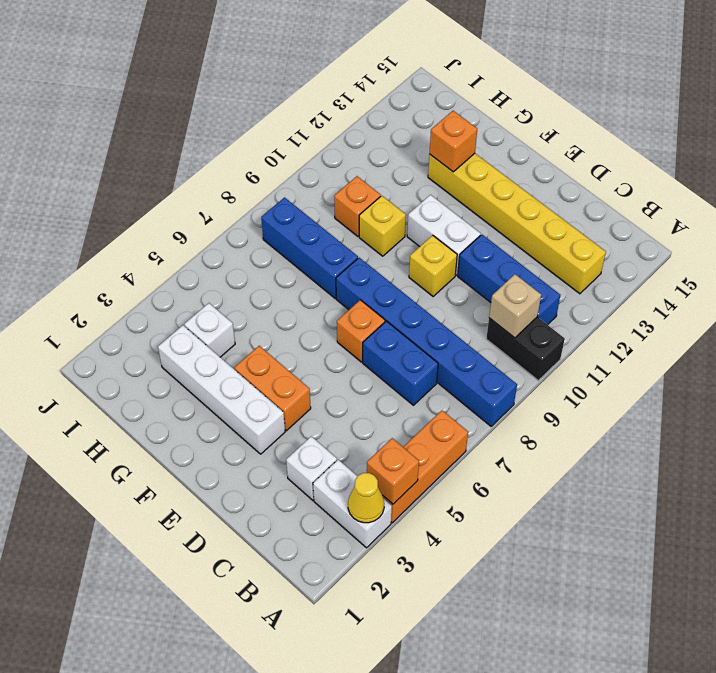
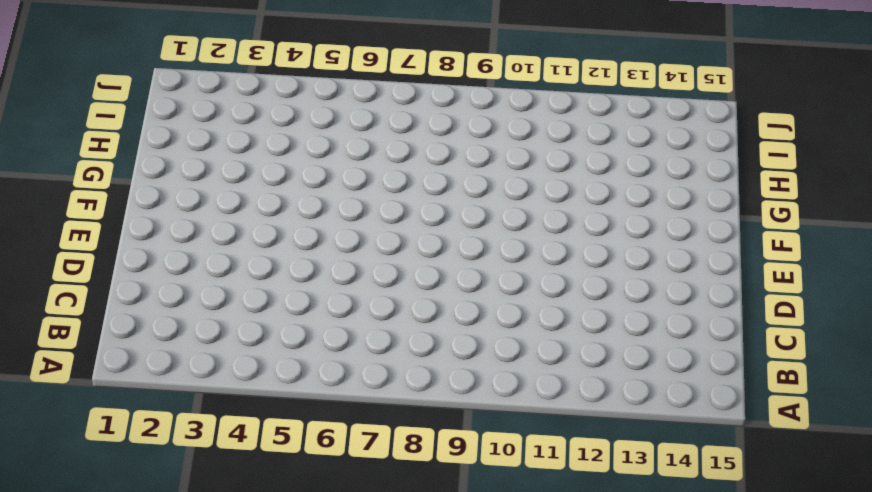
none -> white brick A3:B3 level 1
none -> orange brick A4:A6 level 1
none -> blue brick A8:F8 level 1

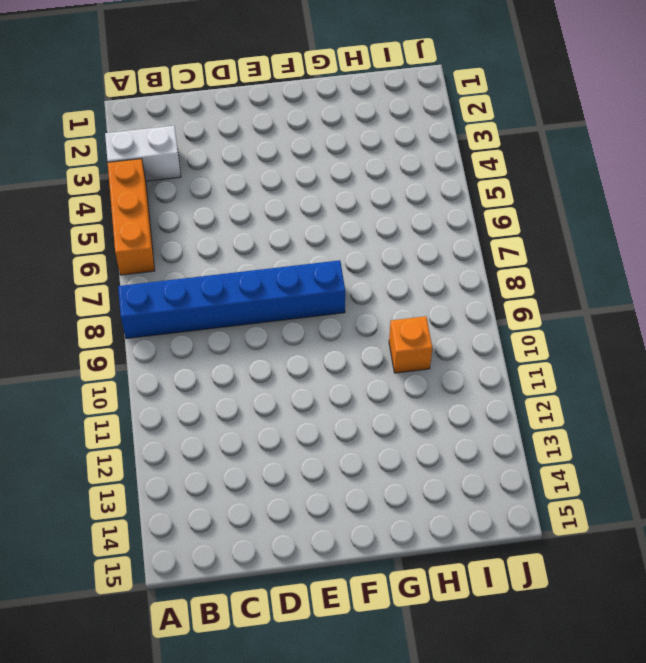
none -> black brick A10:B10 level 1
none -> blue brick B11:D11 level 1
none -> yellow brick B13:G13 level 1

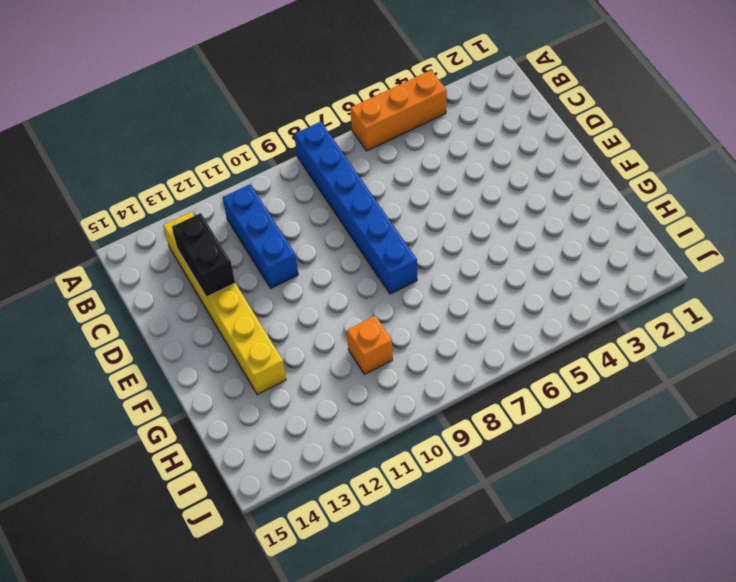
black brick C13:D13 level 2 -> black brick A10:B10 level 1
none -> white brick A3:B3 level 1
none -> white brick C3 level 1
none -> blue brick C7:D7 level 1

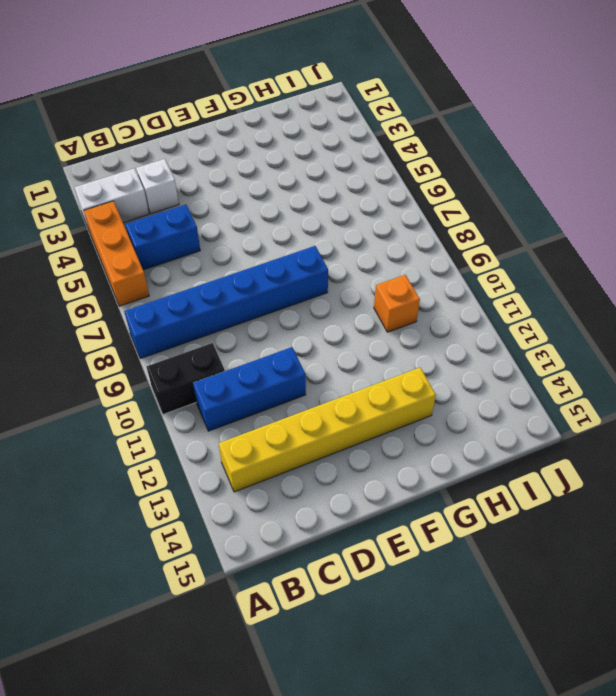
blue brick B5:C5 level 1 -> blue brick C7:D7 level 1
none -> white brick E3:H3 level 1
none -> orange brick E4:F4 level 1
none -> orange brick E7 level 1

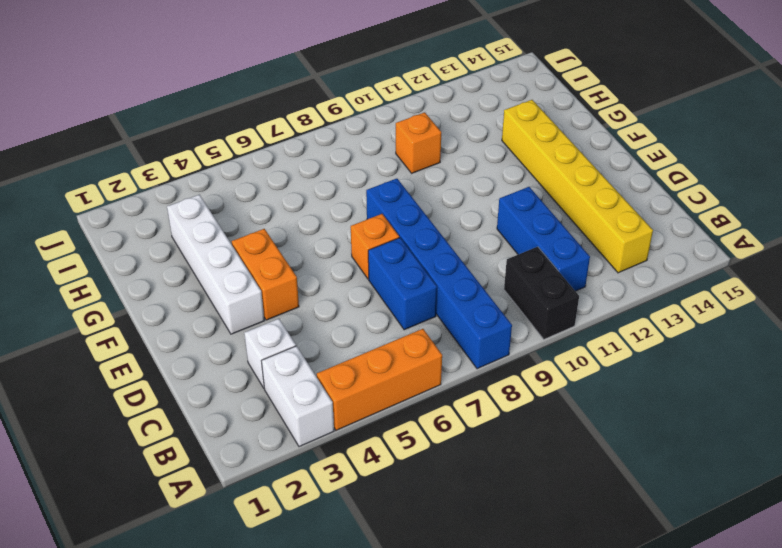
none -> yellow brick E10 level 1
none -> white brick E11:F11 level 1
none -> blue brick G8:I8 level 1

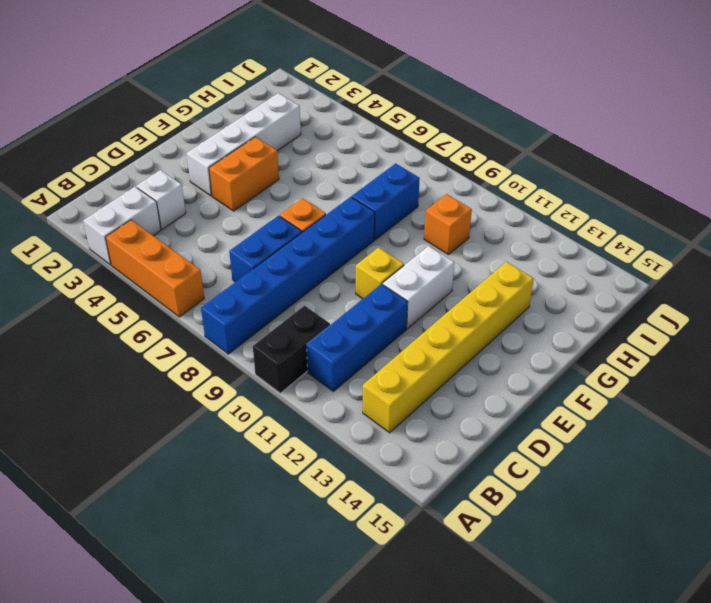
blue brick G8:H8 level 1 -> blue brick G8:I8 level 1
none -> yellow brick G10 level 1
none -> white brick H4 level 1
none -> yellow cone A3 level 2

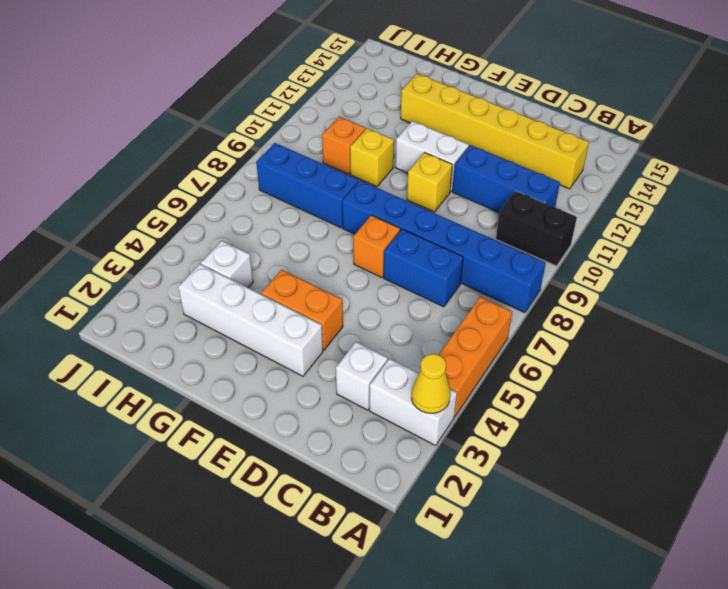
none -> orange brick A4 level 2
none -> tan brick B10 level 2
none -> orange brick G13 level 2

